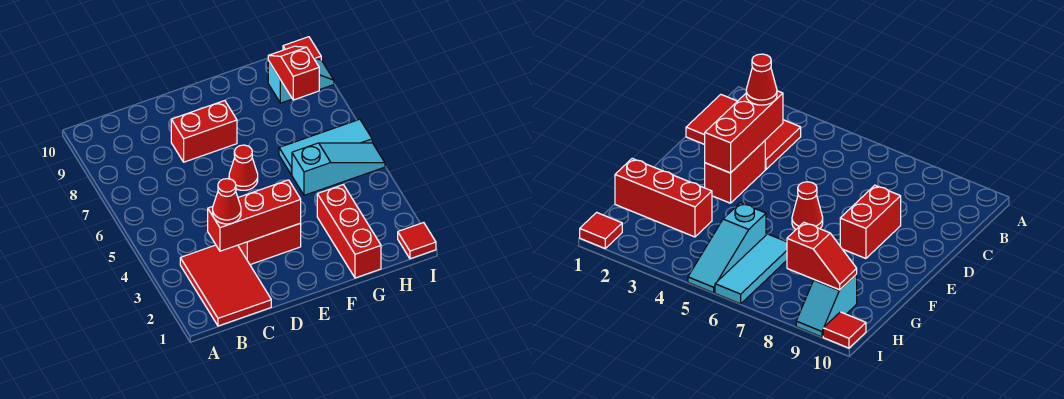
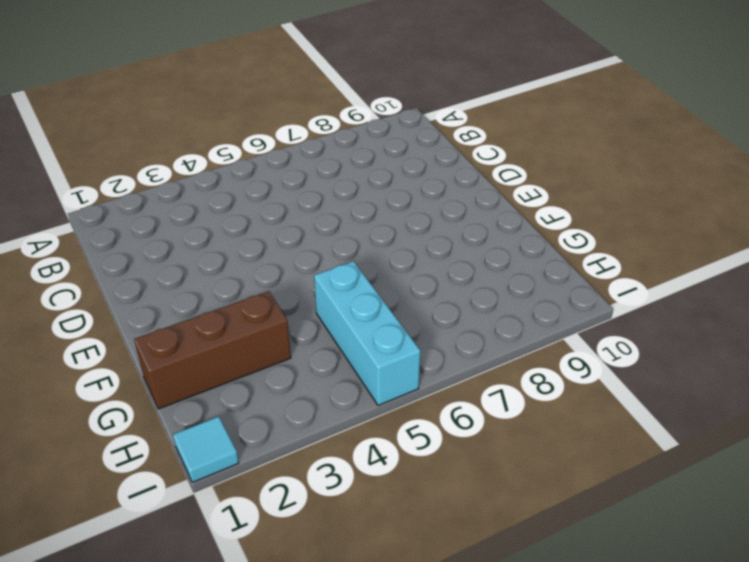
brown brick G1:G3 level 1 -> red brick G1:G3 level 1
cyan brick G5:I5 level 1 -> cyan slope G5:I5 level 1 top G
cyan tile I1 level 1 -> red tile I1 level 1
none -> red tile B1:C3 level 1
none -> red brick D3:E3 level 1
none -> red brick D8:E8 level 1

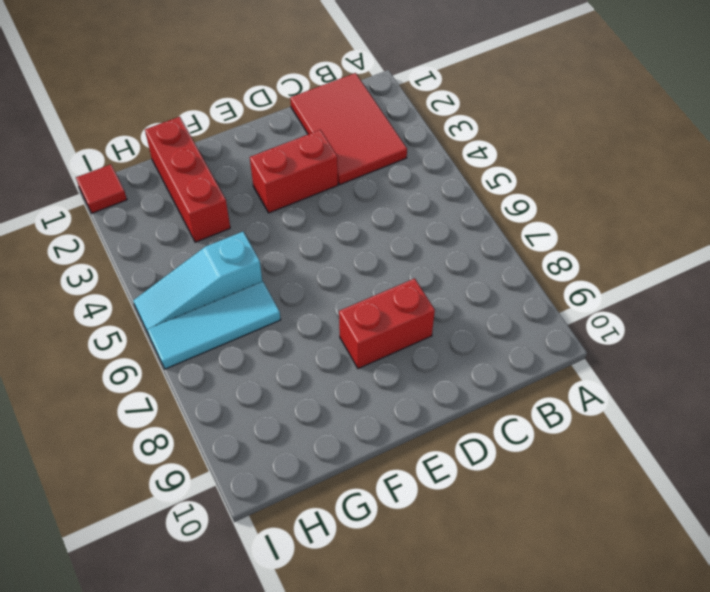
none -> red cone E6 level 1
none -> cyan slope H9:I9 level 1 top H
none -> red tile I10 level 1

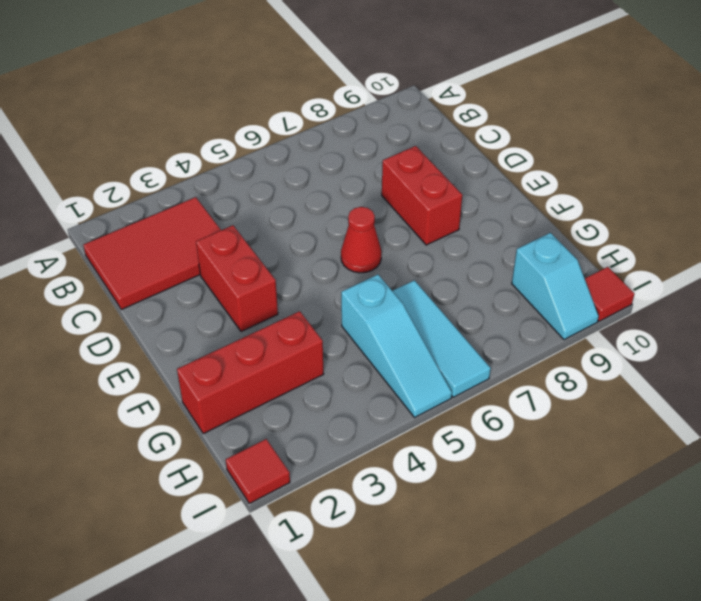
none -> red brick C3:E3 level 2
none -> red slope H8:H9 level 2 top 8
none -> red cone C3 level 3

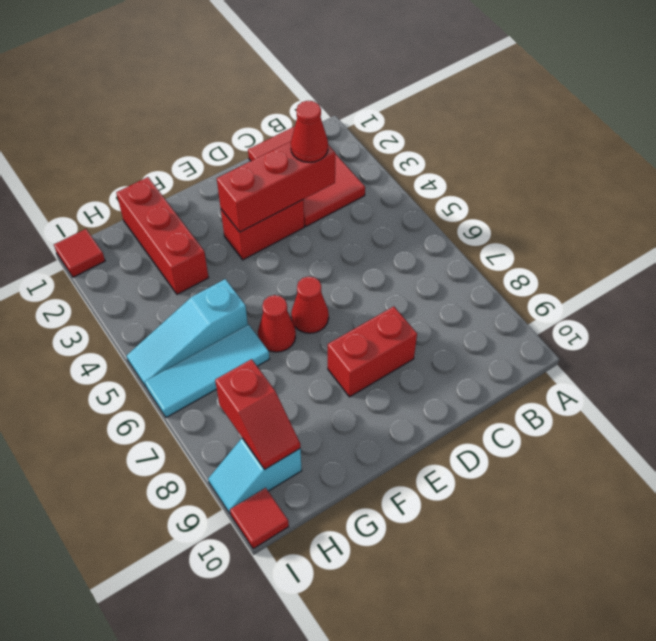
red cone F6 level 1 -> none

